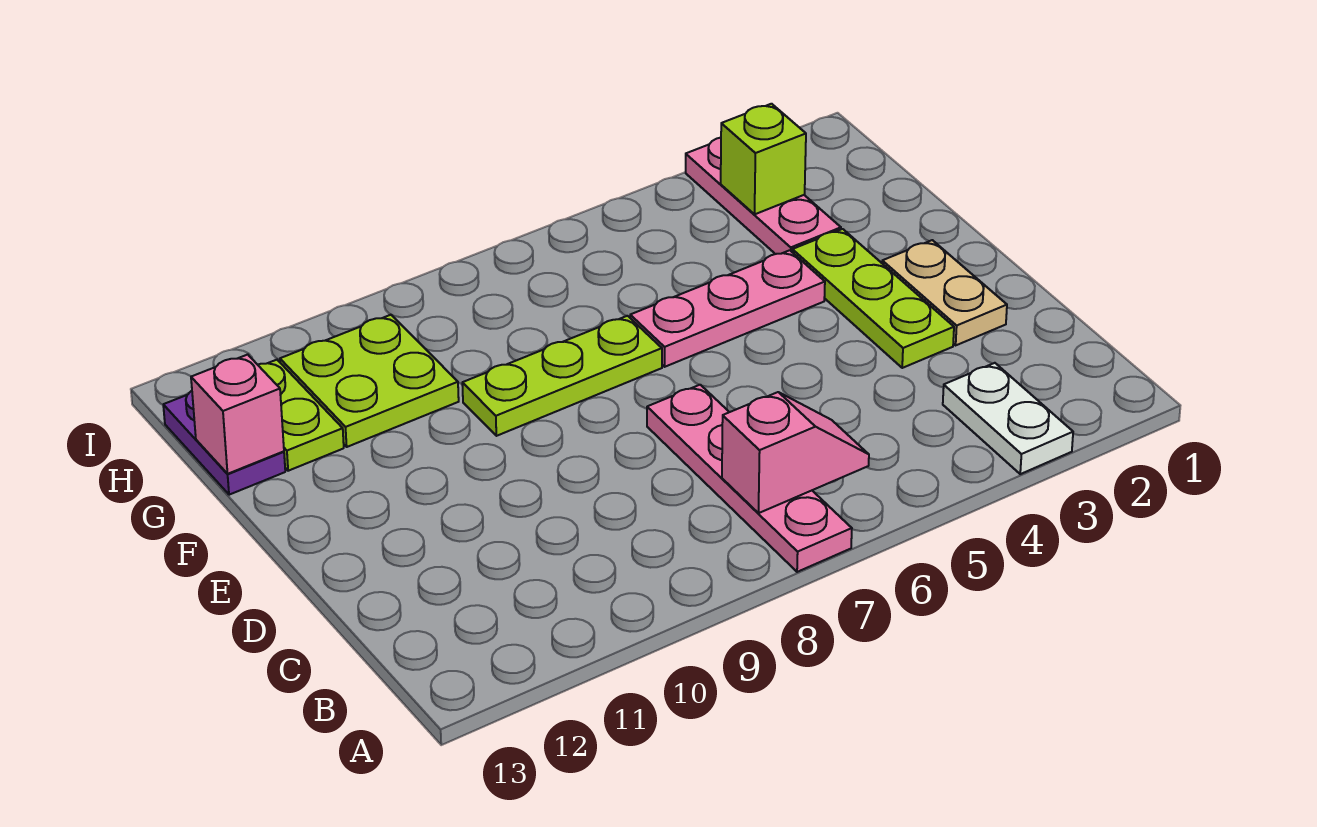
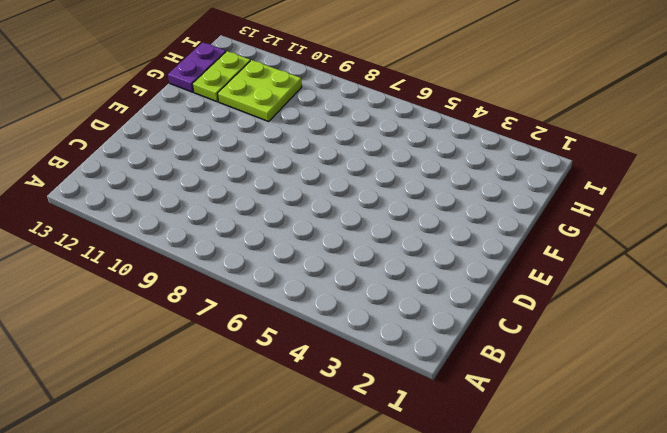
none -> white plate A3:B3 level 1
none -> pink plate A7:D7 level 1
none -> tan plate D2:E2 level 1

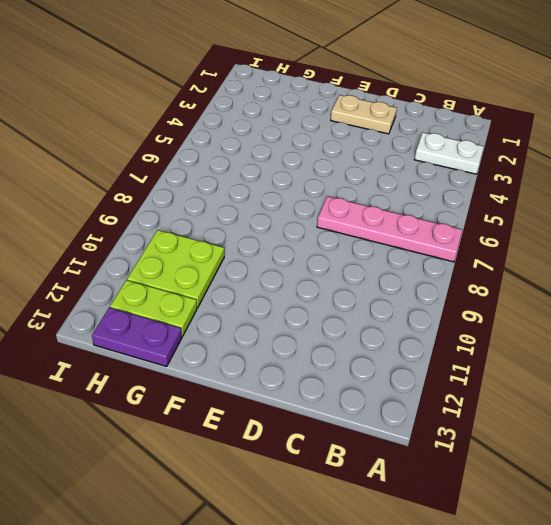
none -> lime plate D3:F3 level 1
none -> pink plate F4:F6 level 1
none -> lime plate F7:F9 level 1

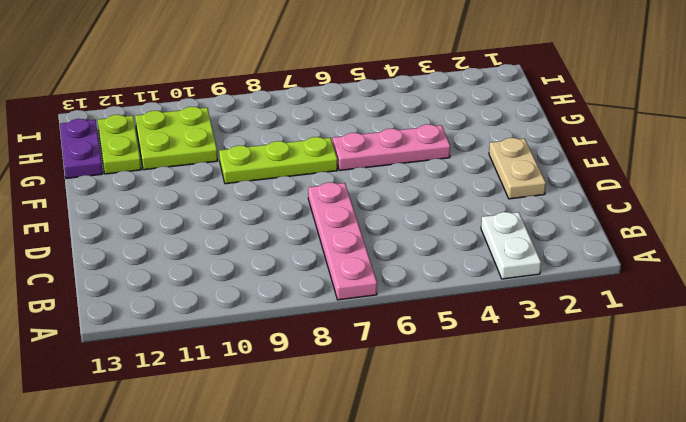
none -> lime plate D3:F3 level 1
none -> pink plate G3:I3 level 1
none -> pink slope B6:B7 level 2 top 7

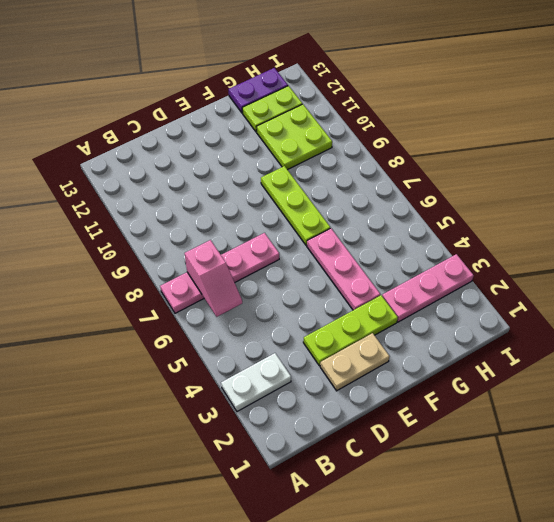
none -> pink brick G13 level 2
none -> lime brick H3 level 2

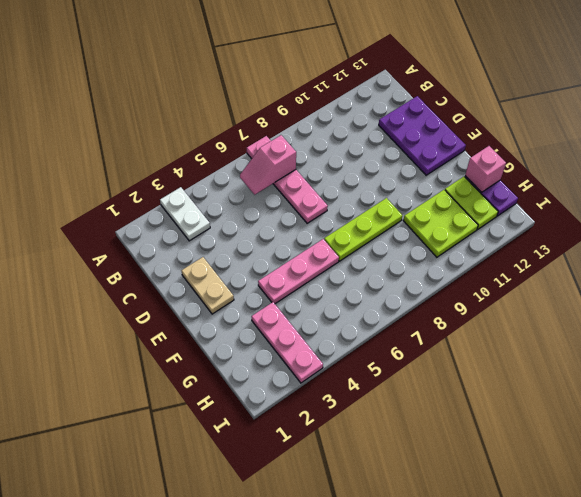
purple plate C12:E13 level 1 -> none
none -> lime plate D3:F3 level 1
none -> lime brick H3 level 2

